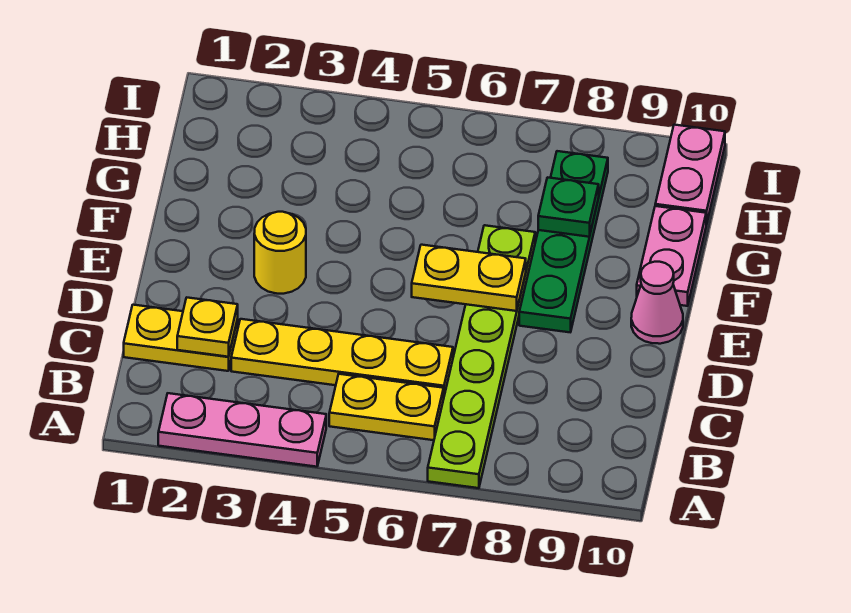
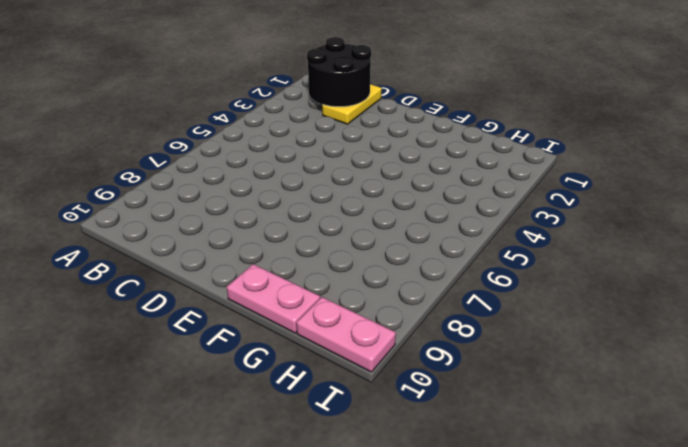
black round brick B1:C2 level 2 -> yellow plate C2 level 2
none -> pink plate A2:A4 level 1
none -> lime plate A7:F7 level 1
none -> yellow plate B5:B6 level 1

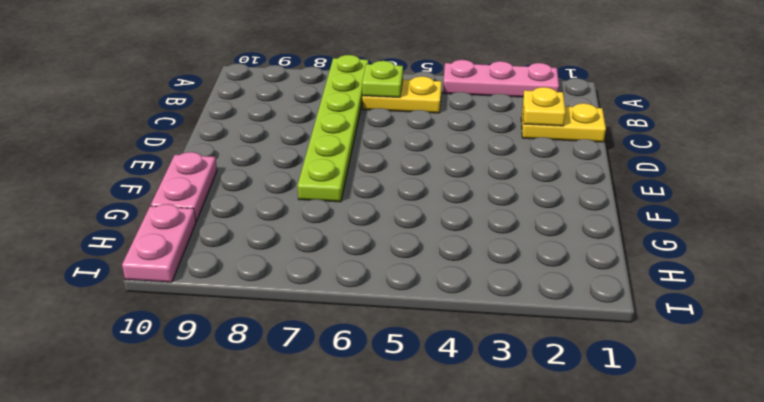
lime plate B6 level 2 -> none
none -> yellow plate C3:C6 level 1
none -> yellow round brick E3 level 1
none -> green plate E8:H8 level 1

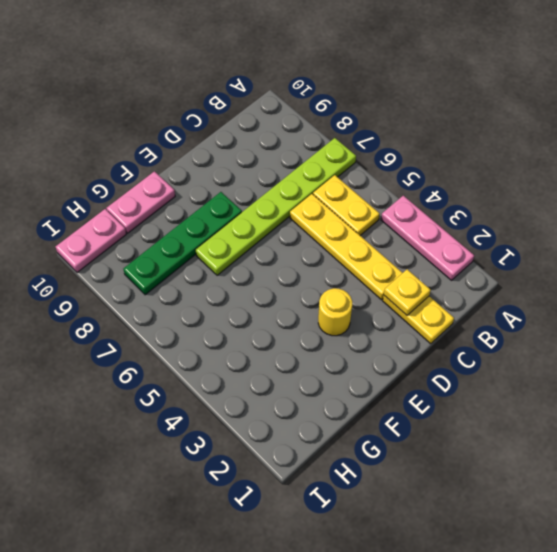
none -> pink cone E10 level 1
none -> yellow plate E6:E7 level 2
none -> green plate G8 level 2

